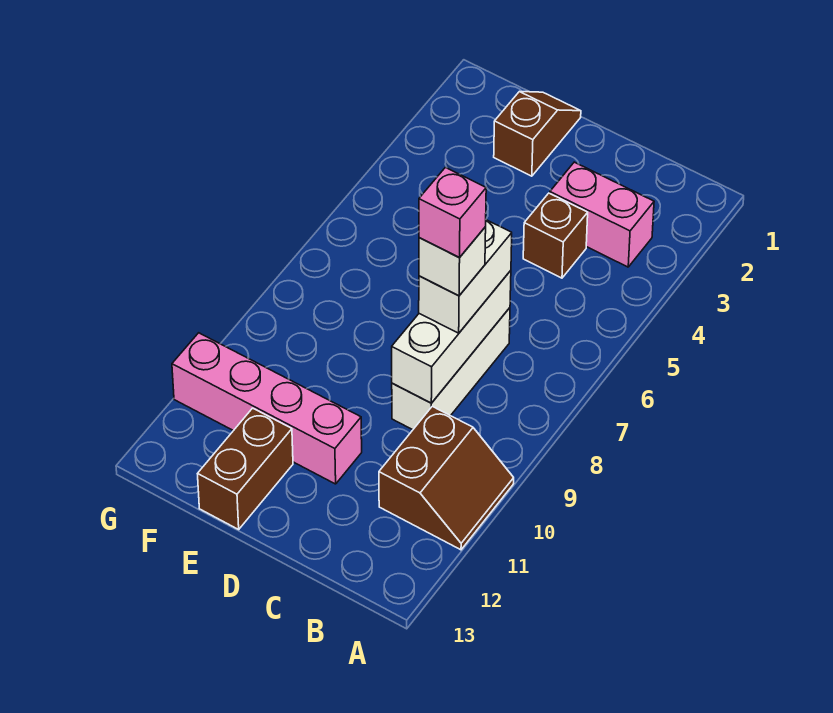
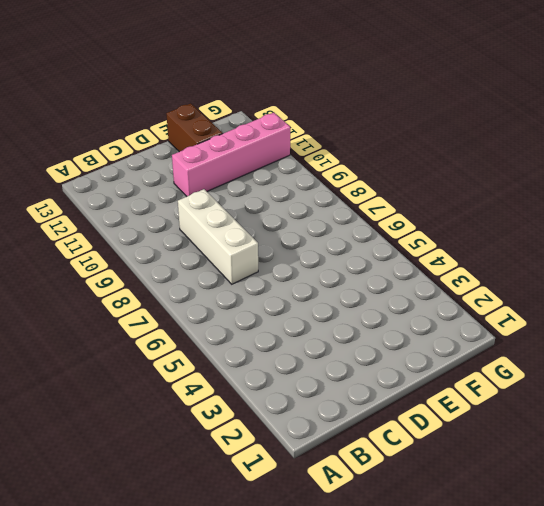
none -> brown slope A10:B11 level 1 top B
none -> pink brick B3:C3 level 1

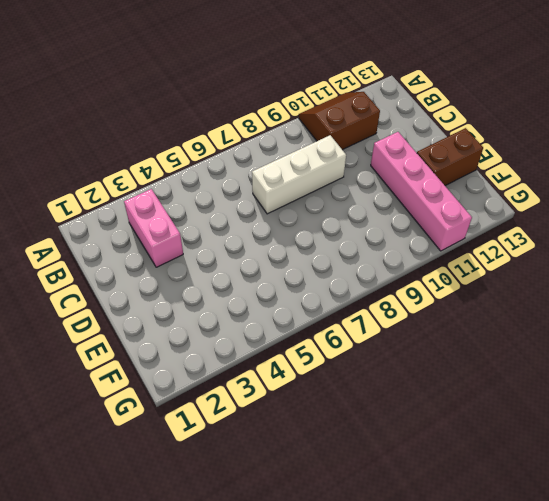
none -> brown brick C4 level 1
none -> brown slope E1:E2 level 1 top 2

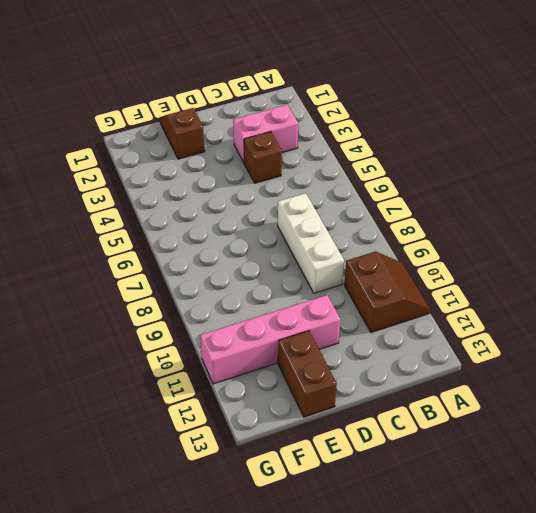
none -> white brick C7:C9 level 2
none -> white brick C7:C8 level 3

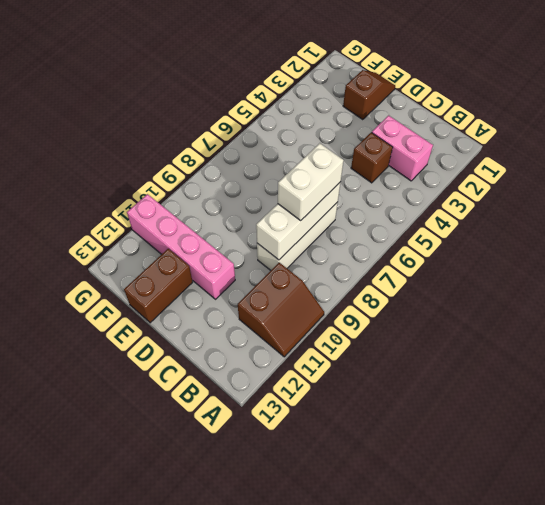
none -> white brick C8 level 4
none -> pink brick C8 level 5

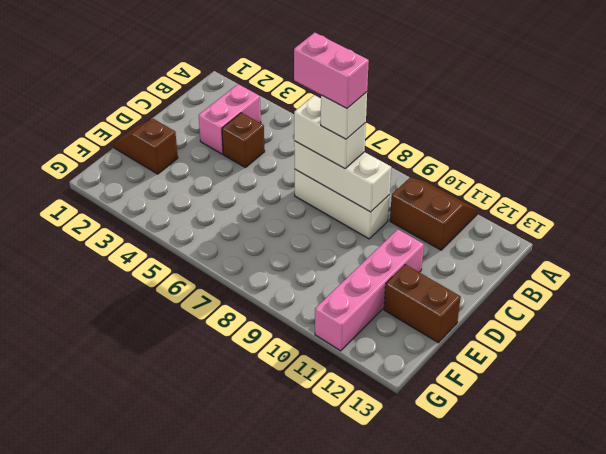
pink brick C7:C8 level 5 -> pink brick C8 level 5

